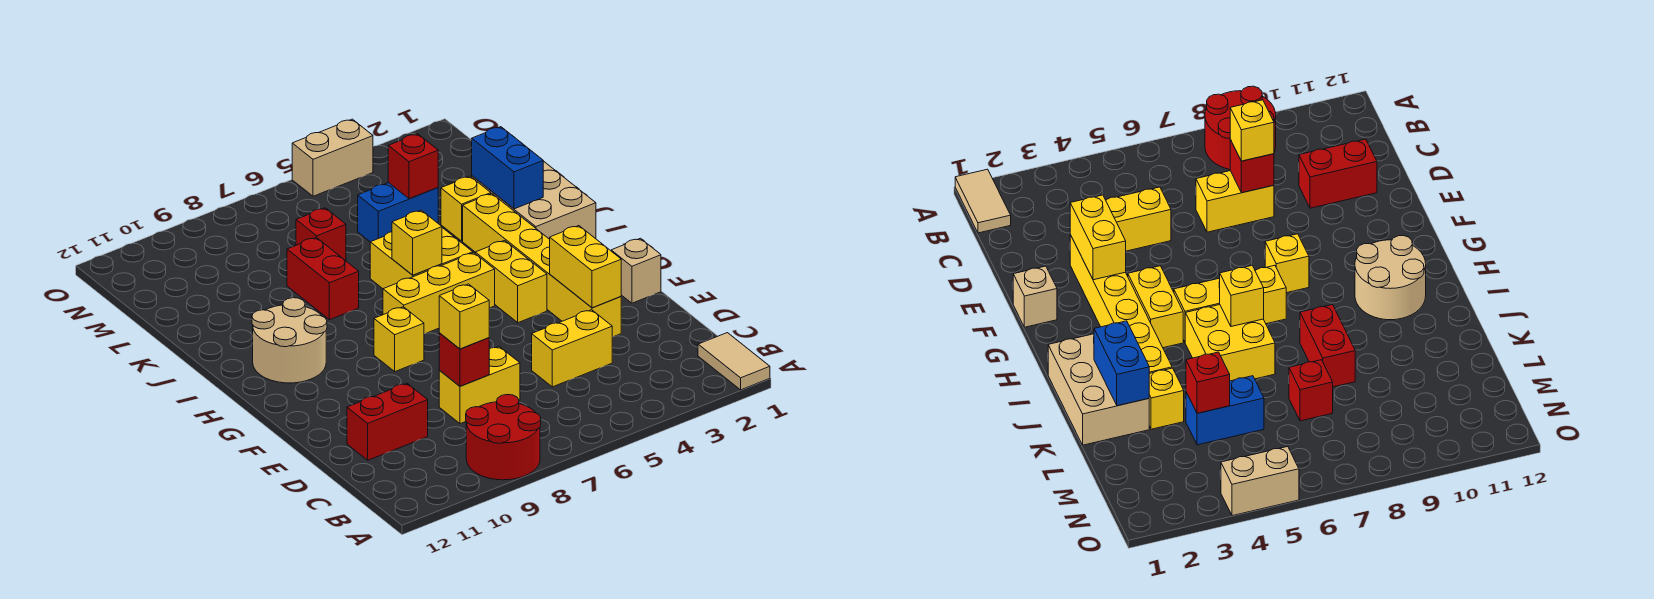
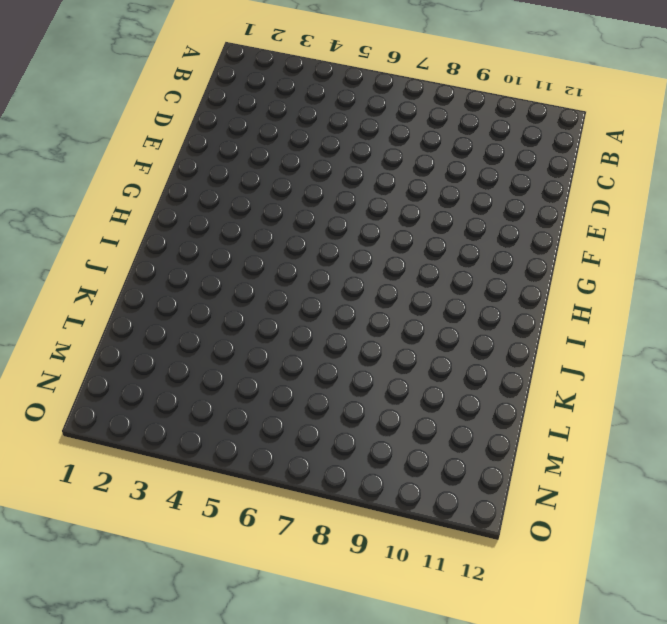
none -> tan tile A1:B1 level 1
none -> red round brick A8:B9 level 1
none -> yellow brick D4:D5 level 1

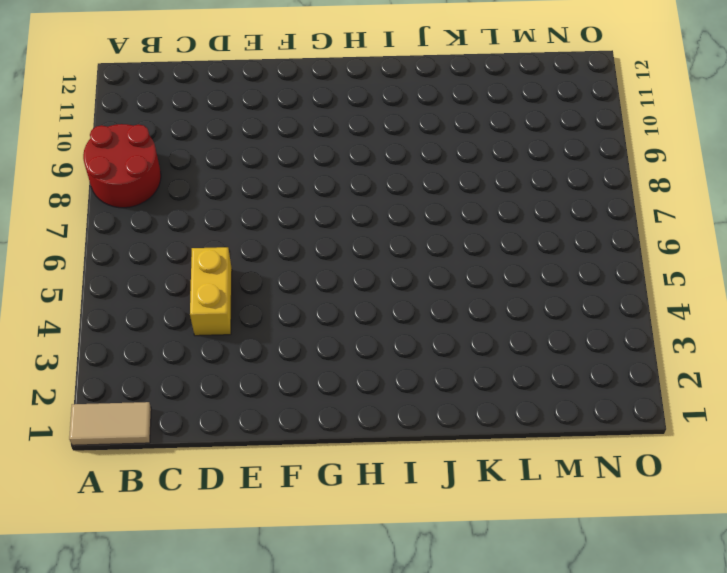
none -> yellow brick D7:D8 level 1
none -> red brick D10:D11 level 1
none -> yellow brick E3:J3 level 1

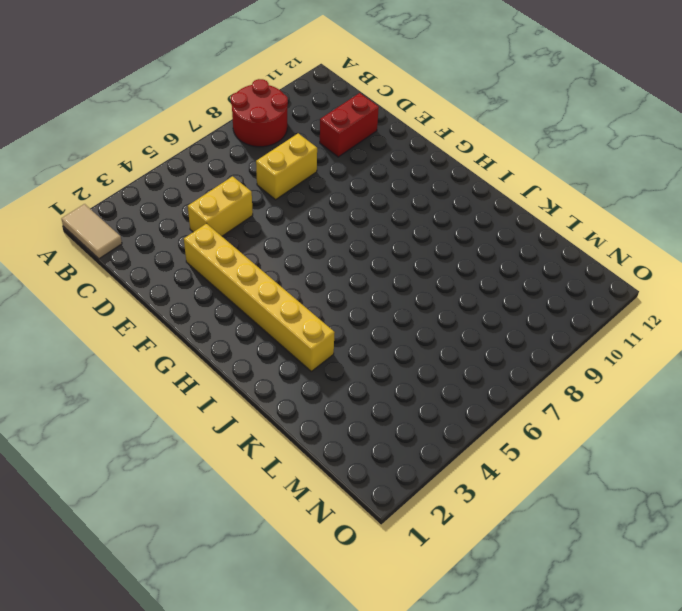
none -> tan brick F1 level 1
none -> yellow brick G4:H4 level 1
none -> yellow brick G8 level 1

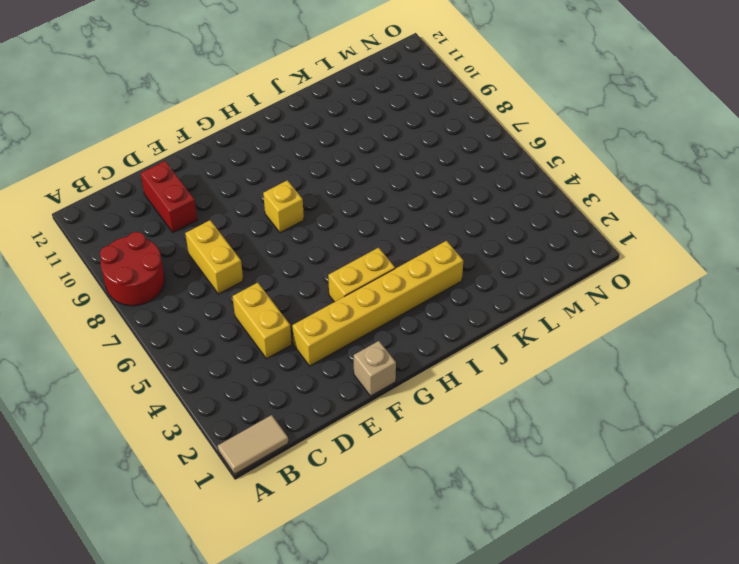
none -> yellow brick H5:H7 level 1
none -> tan round brick H10:I11 level 1
none -> tan brick I1:K2 level 1

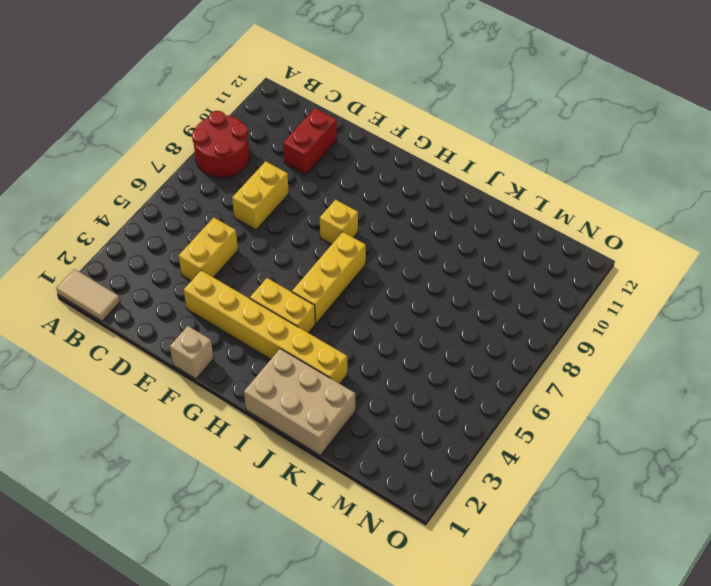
none -> tan round brick H10:I11 level 1
none -> yellow brick I5:J6 level 1
none -> red brick J8:K8 level 1

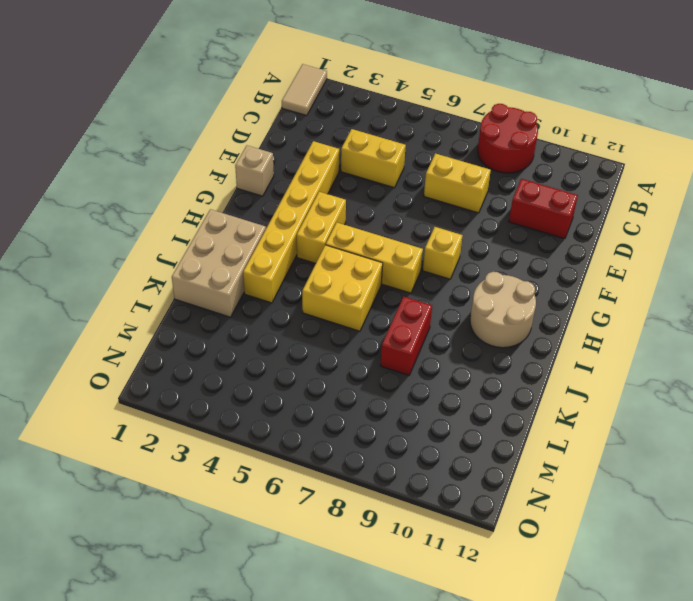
none -> yellow brick K3 level 1
none -> blue brick L4:L5 level 1
none -> red brick L7 level 1

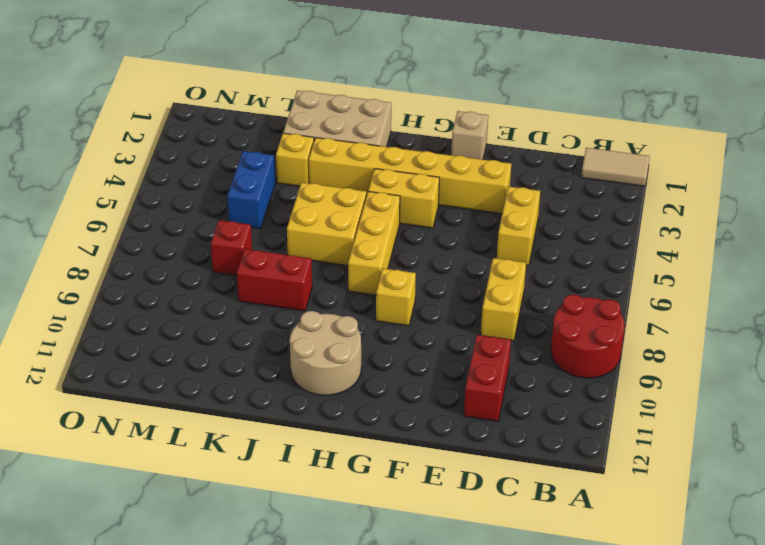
none -> tan brick O4:O5 level 1
none -> red brick D8 level 2
none -> yellow brick E3:F3 level 2

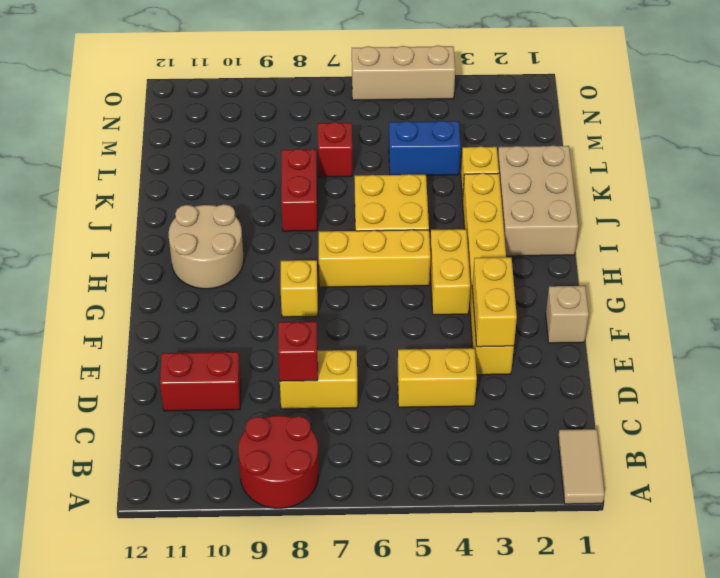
tan brick O4:O6 level 1 -> tan brick O4:O5 level 1
none -> yellow brick I6 level 2
none -> blue brick J2:K2 level 2
none -> red brick L4 level 2

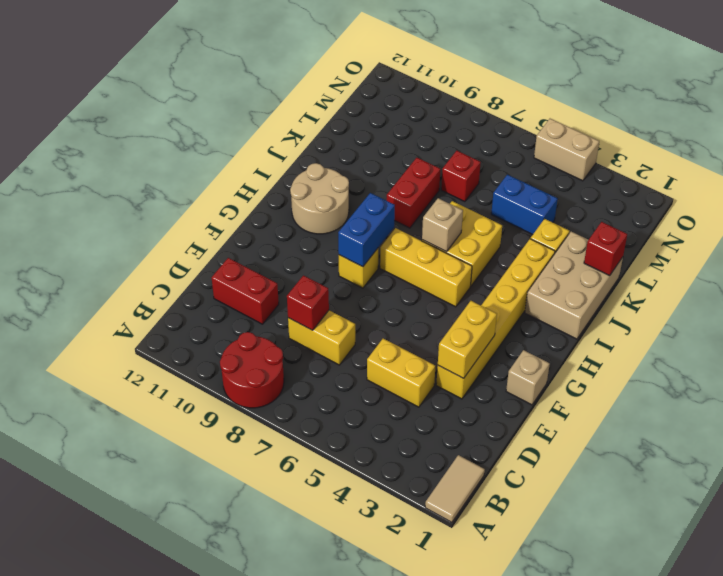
blue brick G8:H8 level 2 -> blue brick J2:K2 level 2
tan brick I6 level 2 -> yellow brick I6 level 2
red brick K1 level 2 -> red brick L4 level 2
none -> yellow brick G4:H4 level 1
none -> yellow brick D8 level 3

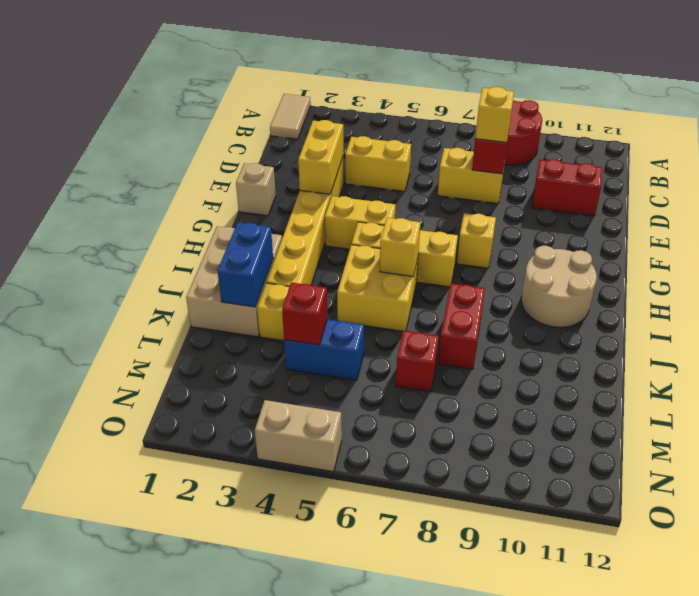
yellow brick G4:G5 level 1 -> yellow brick G4:H4 level 1

